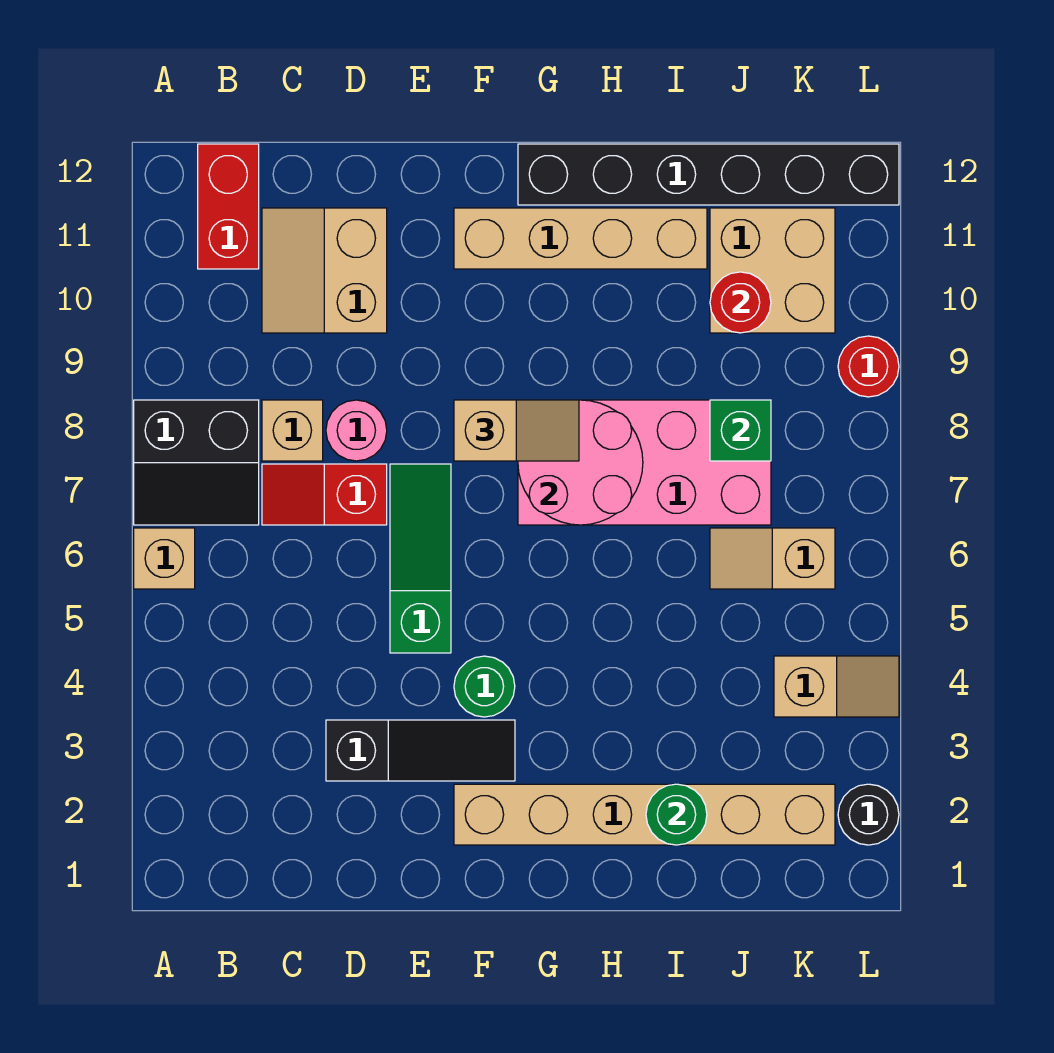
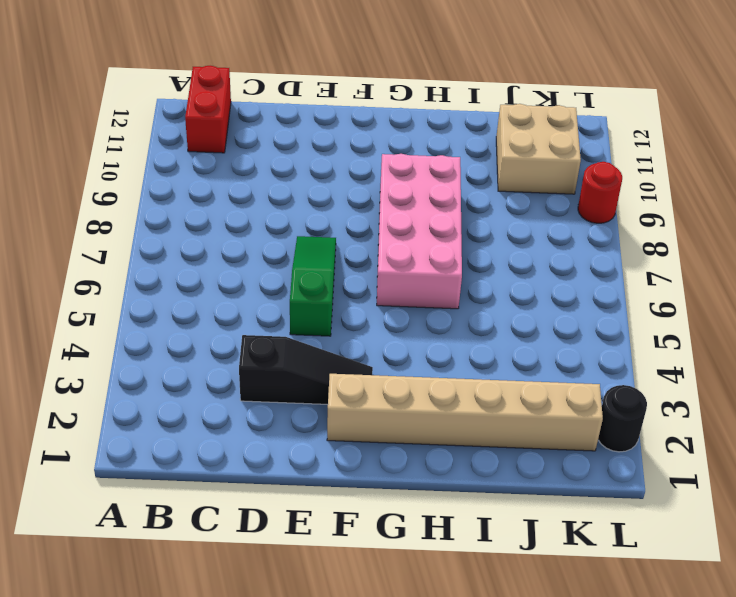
pink brick G6:H9 level 1 -> pink brick G7:J8 level 1
none -> tan brick A6 level 1
none -> black slope A7:B8 level 1 top 8
none -> red slope C7:D7 level 1 top D

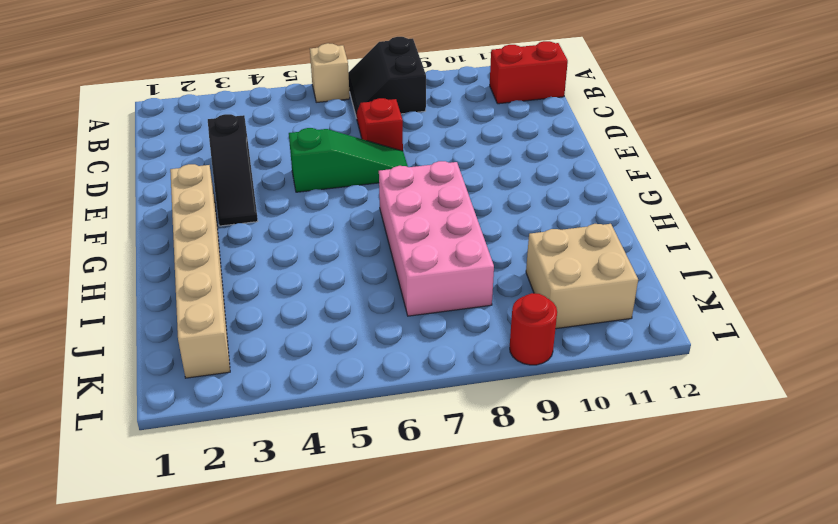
none -> tan brick C8 level 1
none -> tan slope C10:D11 level 1 top D
none -> pink round brick D8 level 1

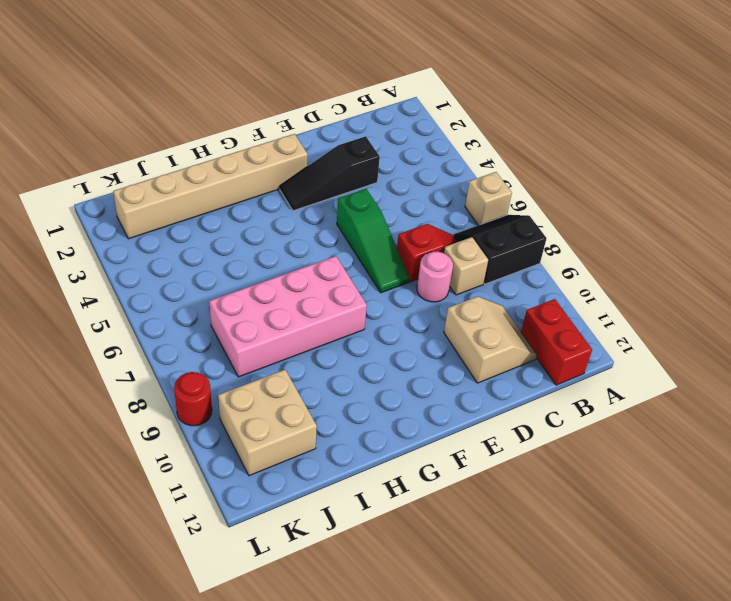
none -> green round brick F4 level 1
none -> tan brick F11:I11 level 1
none -> black brick G12:L12 level 1

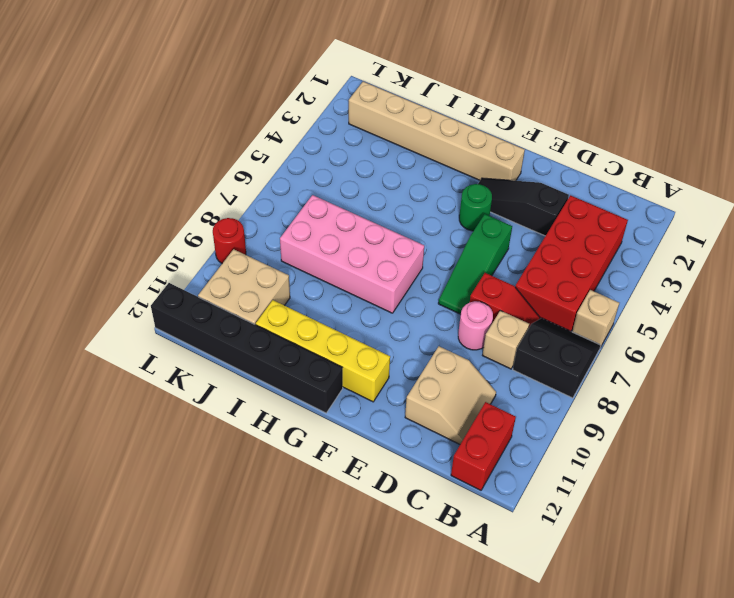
red brick B3:C6 level 1 -> none
yellow brick F11:I11 level 1 -> tan brick F11:I11 level 1
none -> tan slope J6:K6 level 1 top K
none -> tan slope K4:L4 level 1 top K
none -> black round brick L2 level 1

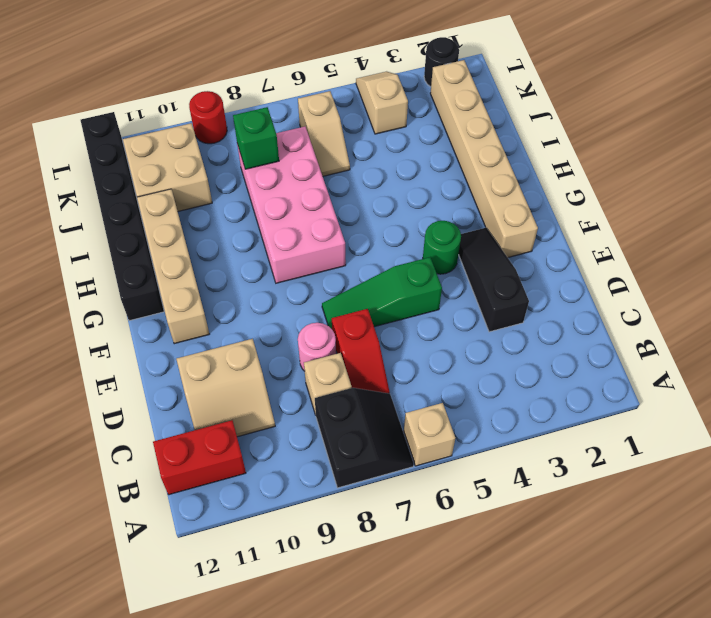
none -> pink round brick G7:H8 level 2
none -> green round brick I2 level 2
none -> red round brick J10 level 2

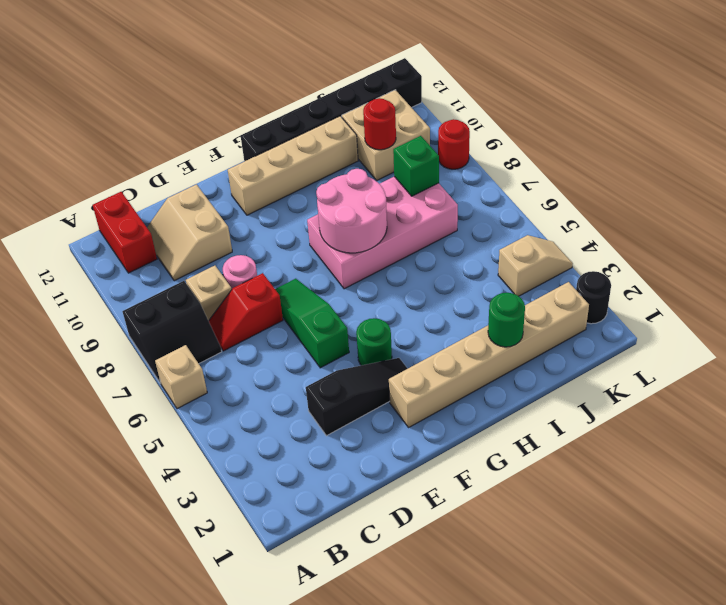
none -> tan slope J6:K6 level 1 top K
none -> tan slope F8:G8 level 3 top F

